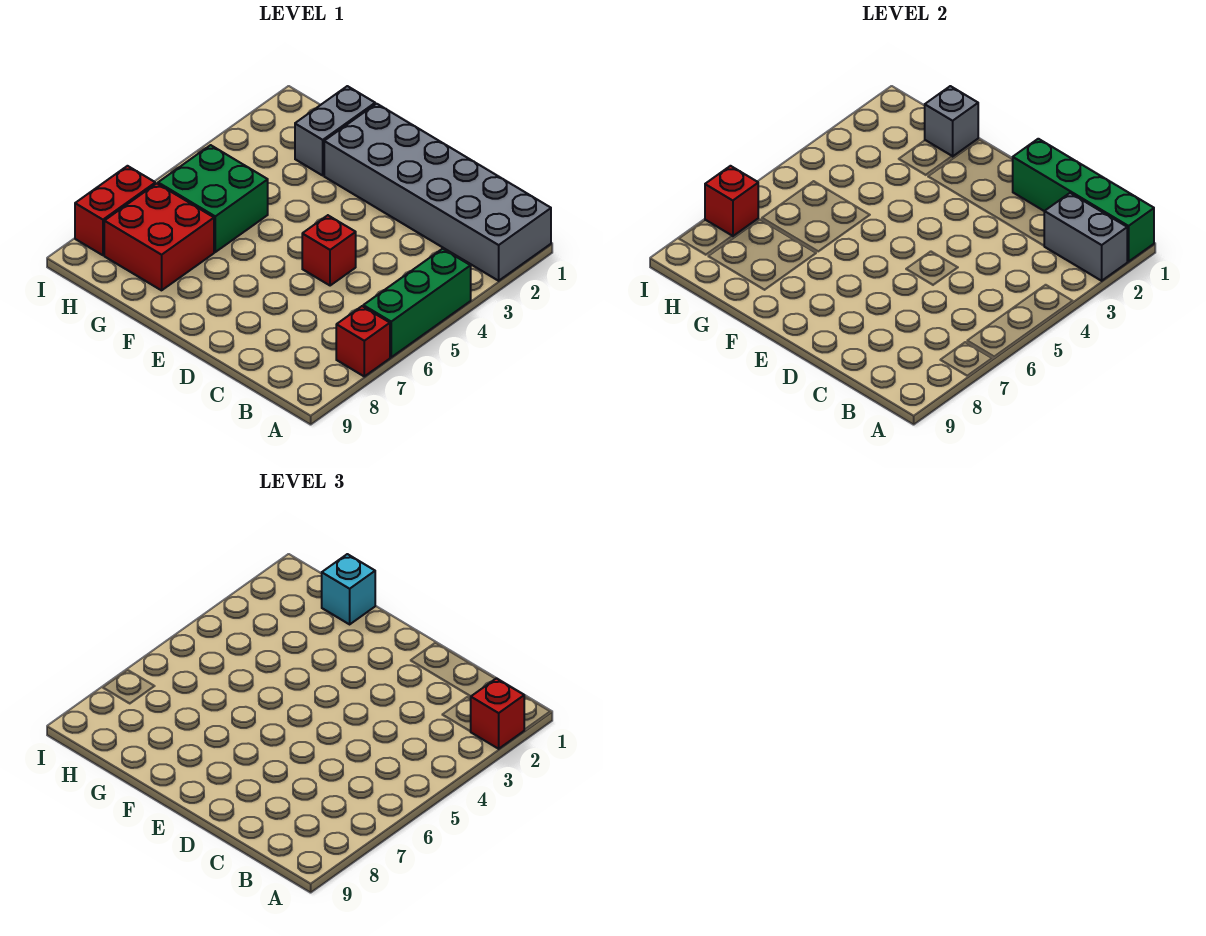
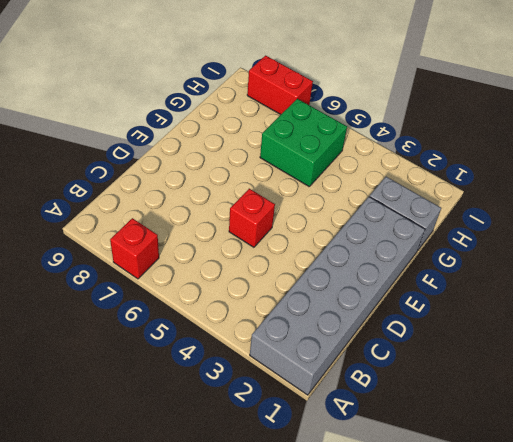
none -> green brick A4:A6 level 1
none -> red brick G7:H8 level 1
none -> green brick A1:D1 level 2

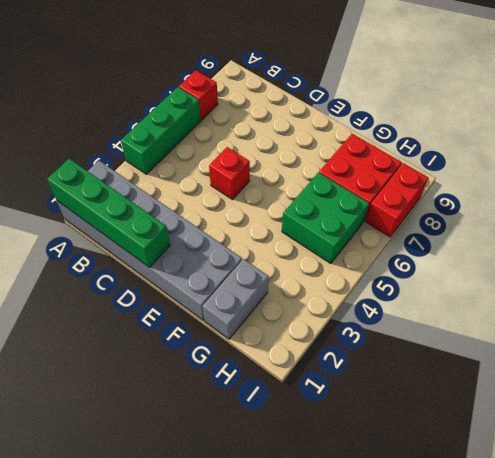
none -> grey brick A2:B2 level 2
none -> grey brick G1 level 2
none -> red brick I7 level 2

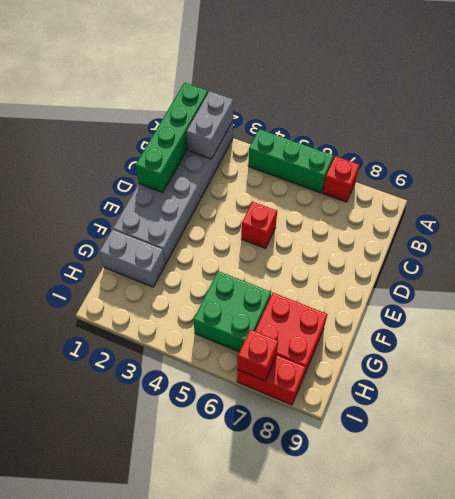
none -> grey brick G1 level 2
none -> red brick A2 level 3
none -> cyan brick G1 level 3

